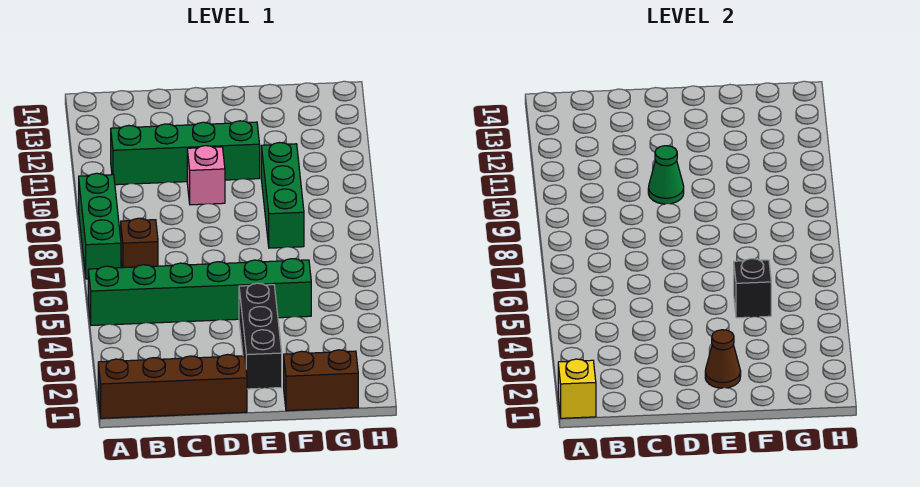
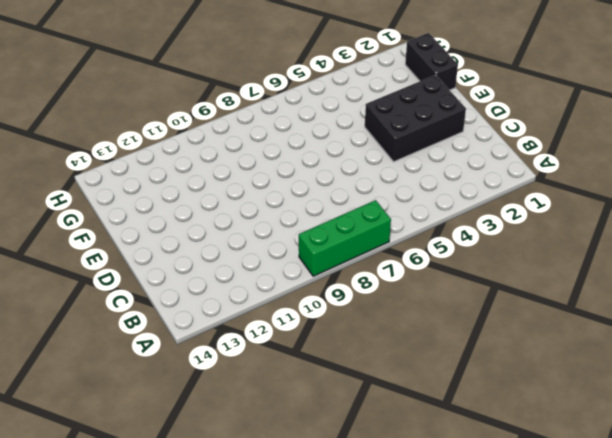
black brick D2:E4 level 1 -> black brick E2:E4 level 1
black brick F1:G1 level 1 -> brown brick F1:G1 level 1
none -> brown brick A1:D1 level 1
none -> green brick A5:F5 level 1
none -> brown brick B7 level 1

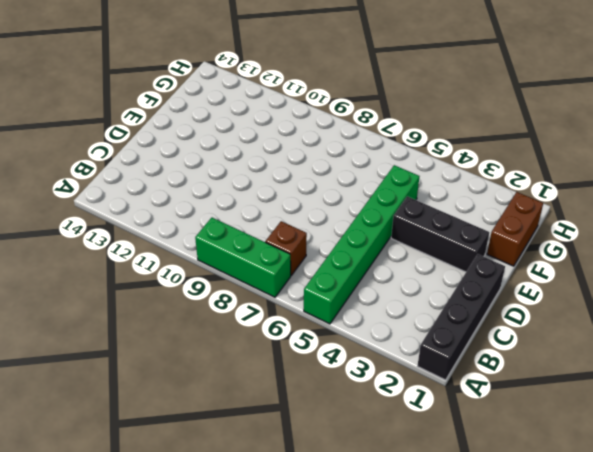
black brick A1:D1 level 1 -> brown brick A1:D1 level 1
none -> green brick B11:E11 level 1
none -> pink brick D10 level 1
none -> green brick F8:F10 level 1

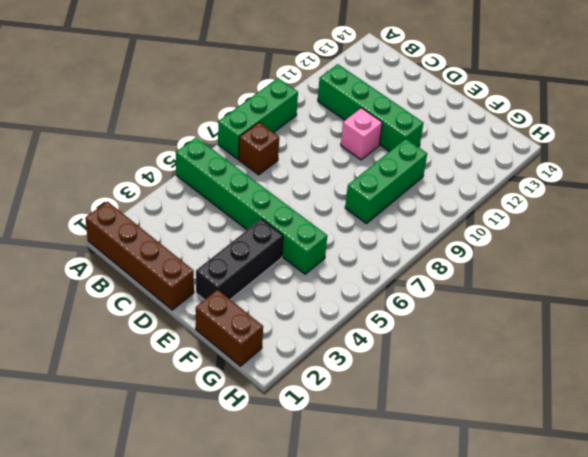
none -> yellow brick A1 level 2
none -> green cone D10 level 2
none -> brown cone E2 level 2

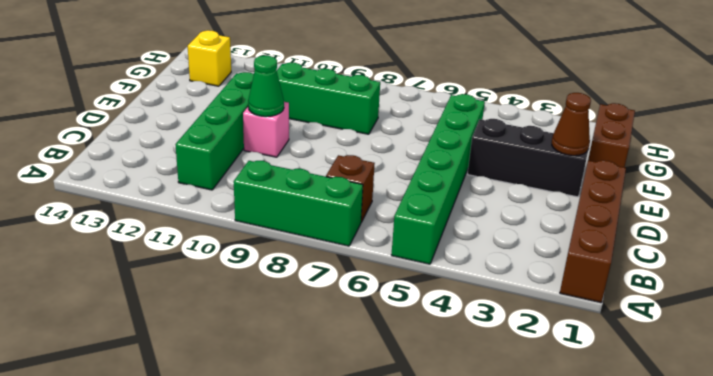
yellow brick G13 level 1 -> yellow brick A1 level 2
none -> black brick F5 level 2

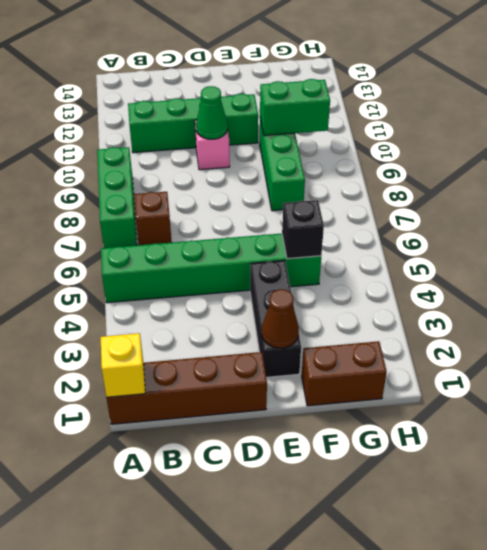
green brick F10:G10 level 2 -> none

